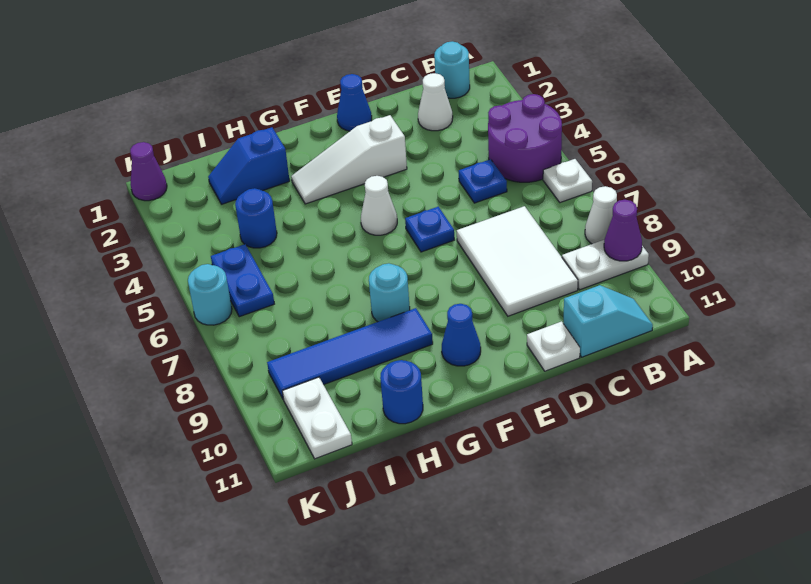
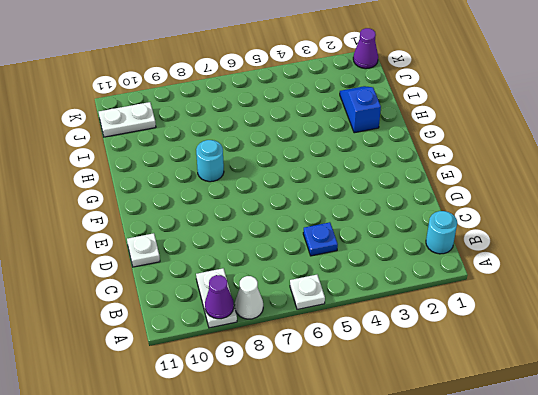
none -> purple round brick A4:B5 level 1
none -> cyan slope B11:C11 level 1 top C
none -> white cone C2 level 1

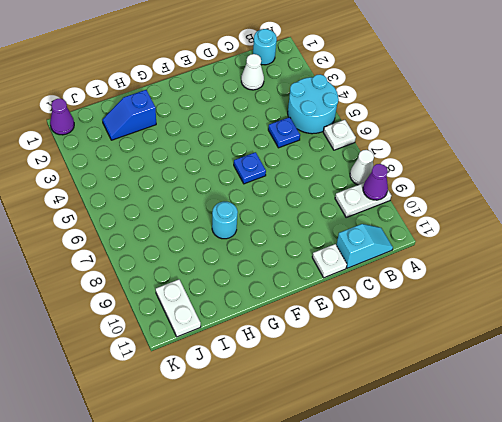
cyan round brick A4:B5 level 1 -> purple round brick A4:B5 level 1
none -> white tile C7:D9 level 1
none -> blue cone E1 level 1
none -> white slope E3:G3 level 1 top E

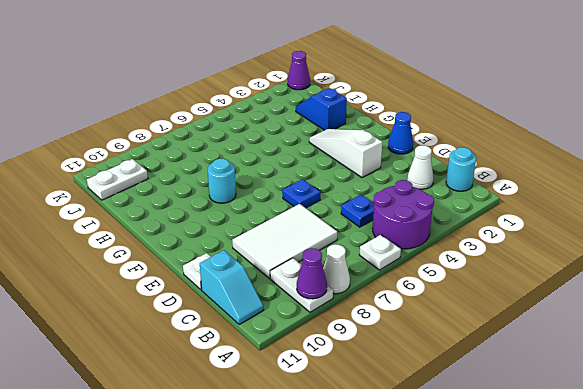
none -> white cone F5 level 1
none -> blue cone F10 level 1
none -> blue tile G9:J9 level 1

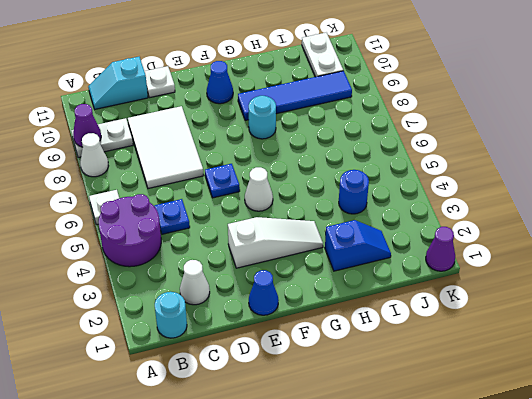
none -> blue round brick H11 level 1
none -> blue plate J5:J6 level 1
none -> cyan round brick K6 level 1

